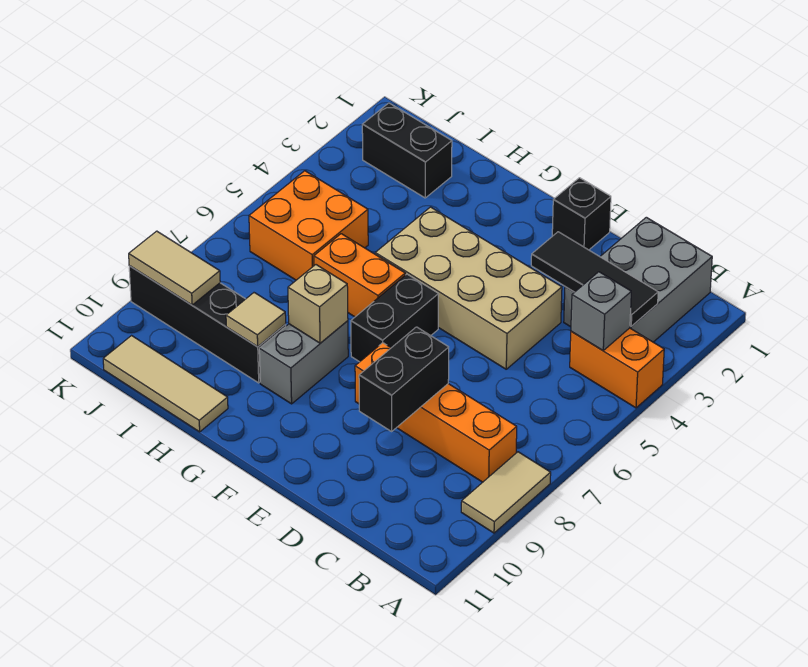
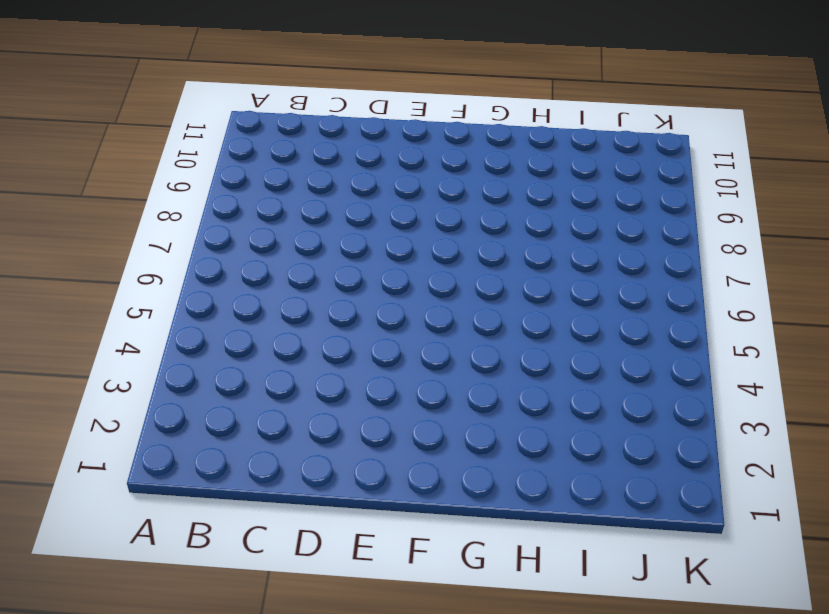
none -> orange brick A4:B4 level 1
none -> tan tile A8:A9 level 1
none -> grey brick B1:C3 level 1

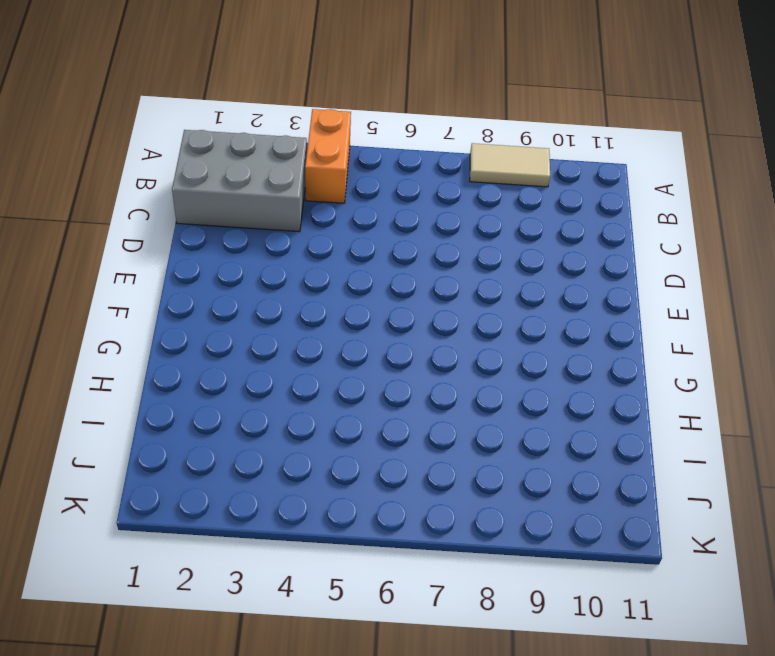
none -> orange brick B8:E8 level 1
none -> tan brick D4:G5 level 1
none -> black brick E1 level 1

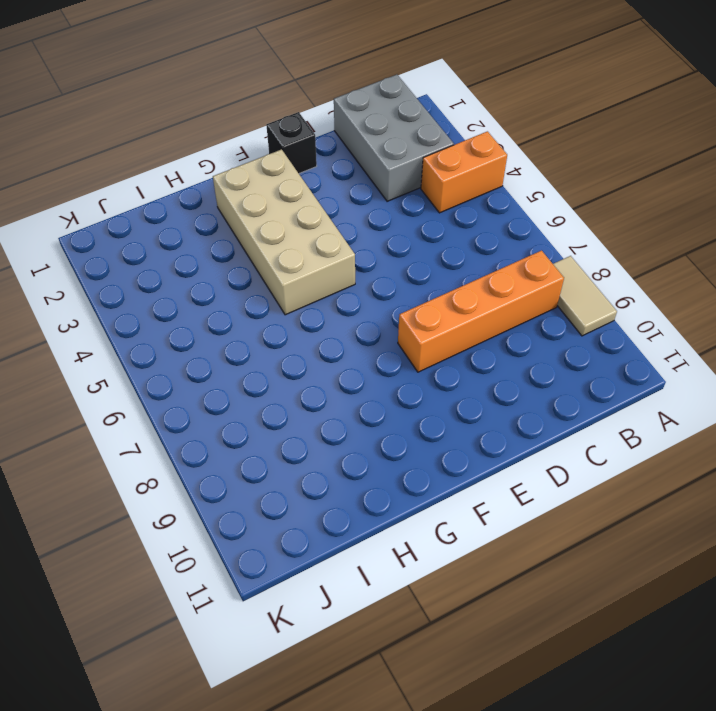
tan brick F2:G5 level 1 -> tan brick D4:G5 level 1
none -> black brick F6:F7 level 1
none -> orange brick G6:H6 level 1
none -> grey brick G8:G9 level 1

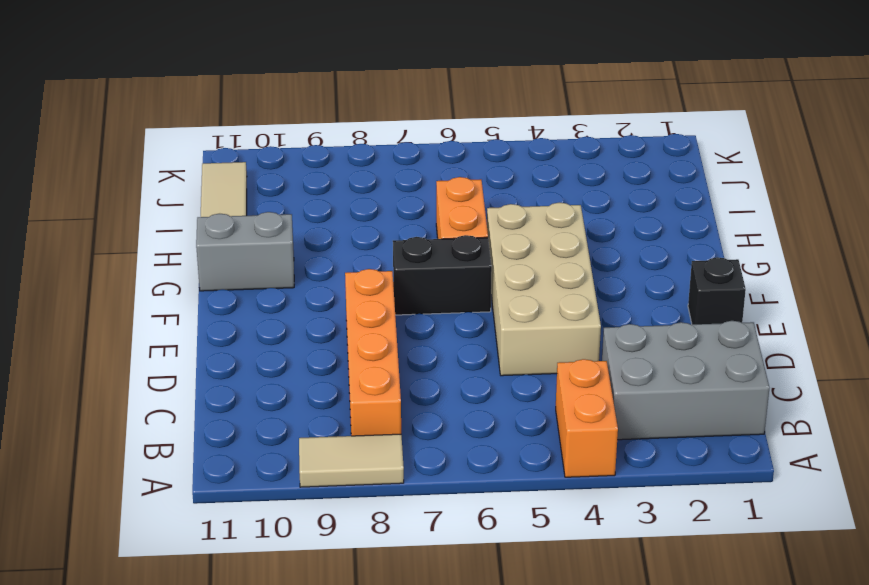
grey brick G10:G11 level 1 -> grey brick G8:G9 level 1
none -> black brick H9:K9 level 1
none -> black brick I2:J2 level 1
none -> orange brick I5:J6 level 1

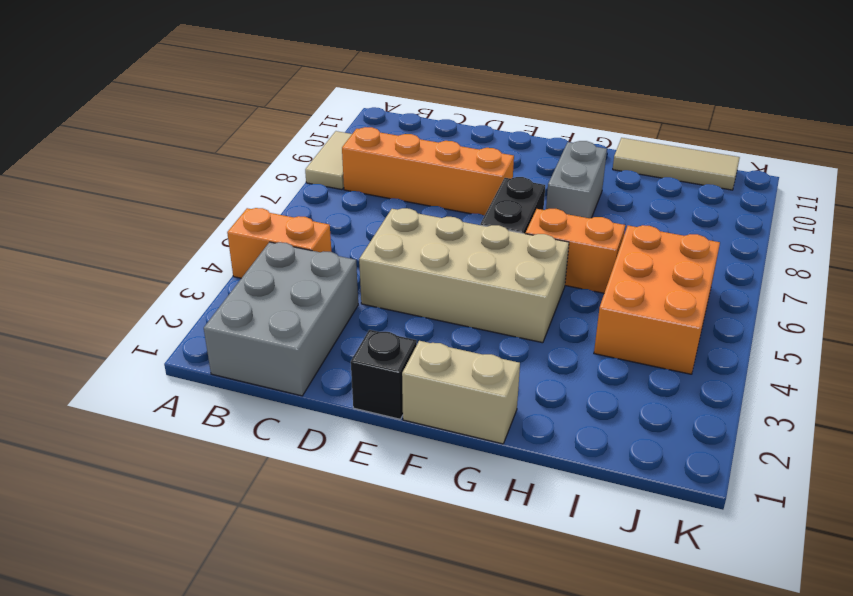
tan brick F1:G1 level 1 -> none
orange brick I4:J6 level 1 -> orange brick I5:J6 level 1
none -> black brick H9:K9 level 1
none -> black brick I2:J2 level 1
none -> black tile B3:D3 level 2

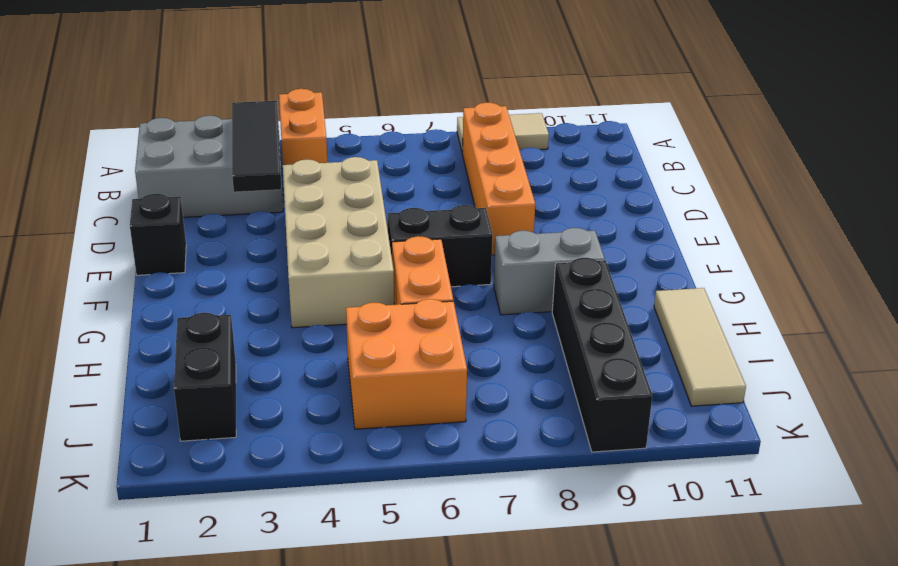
none -> grey brick B4 level 2
none -> black brick D8:D9 level 2
none -> tan brick G8 level 2

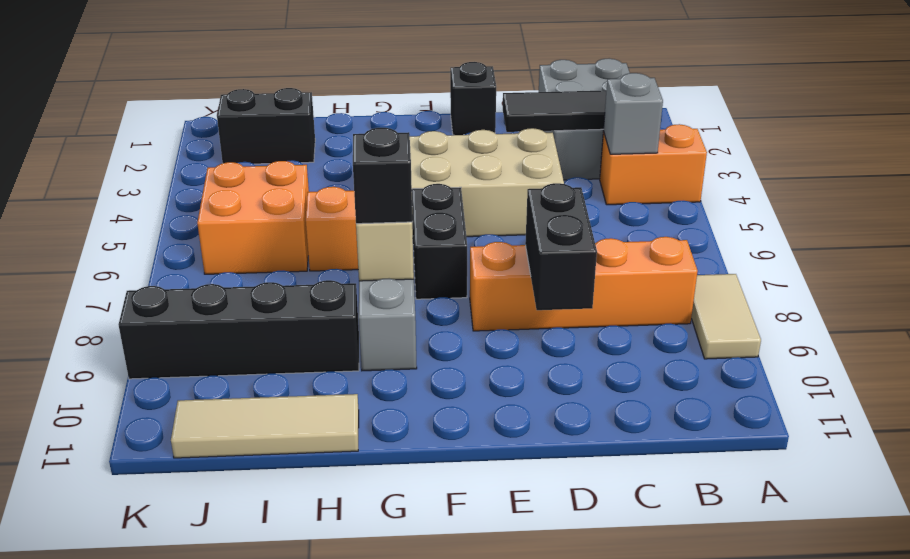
black brick G8 level 3 -> none
none -> tan tile H9 level 2
none -> tan tile J9:K9 level 2

